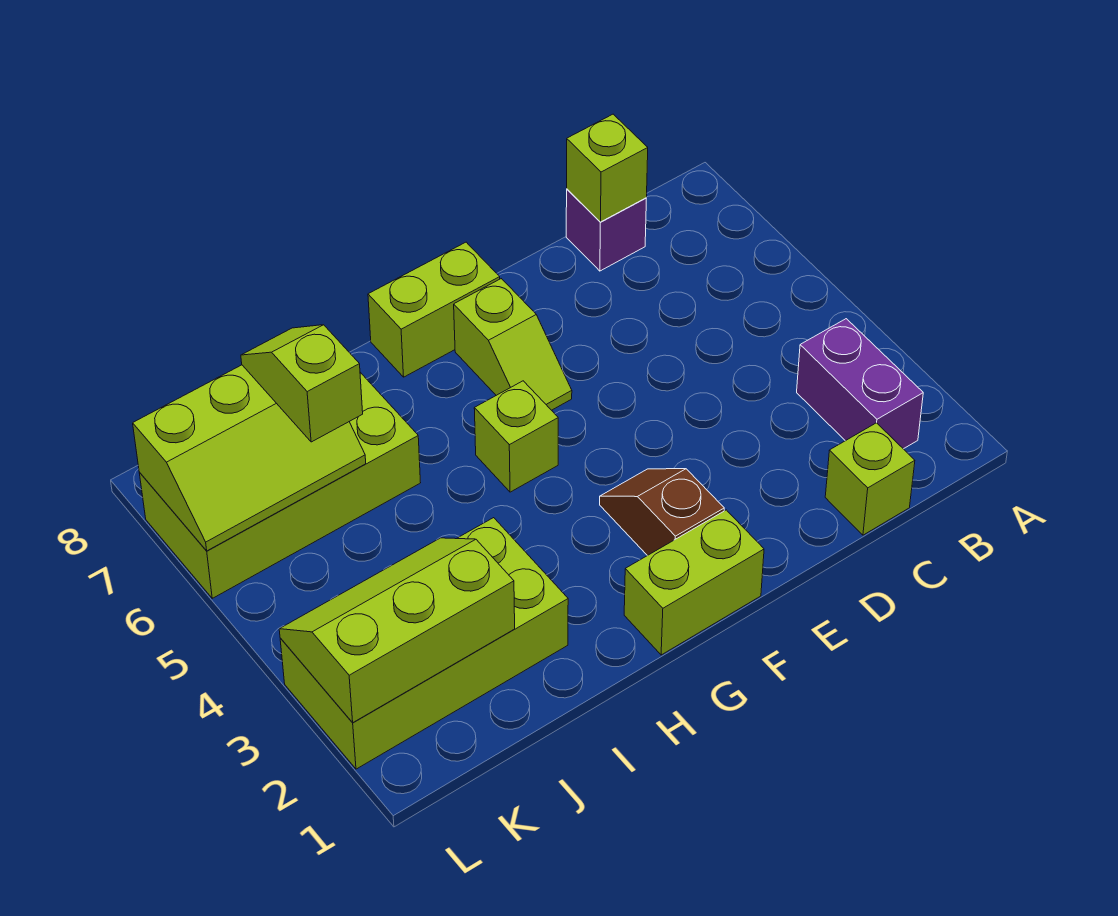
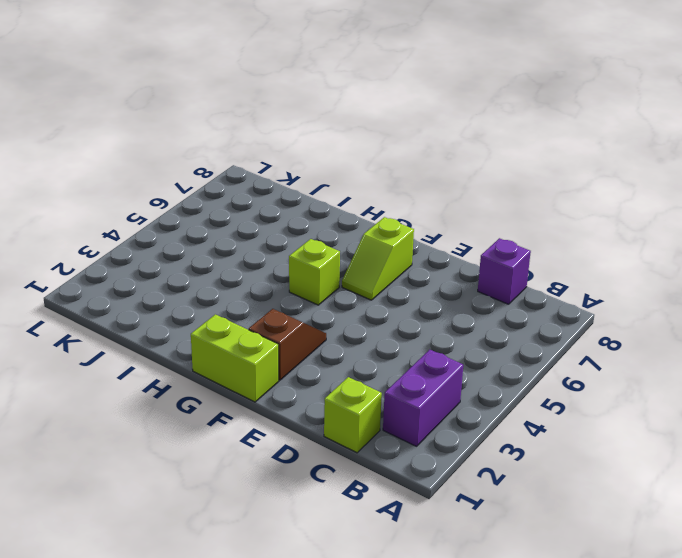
none -> lime brick F8:G8 level 1
none -> lime brick I2:L3 level 1
none -> lime brick I6:L7 level 1

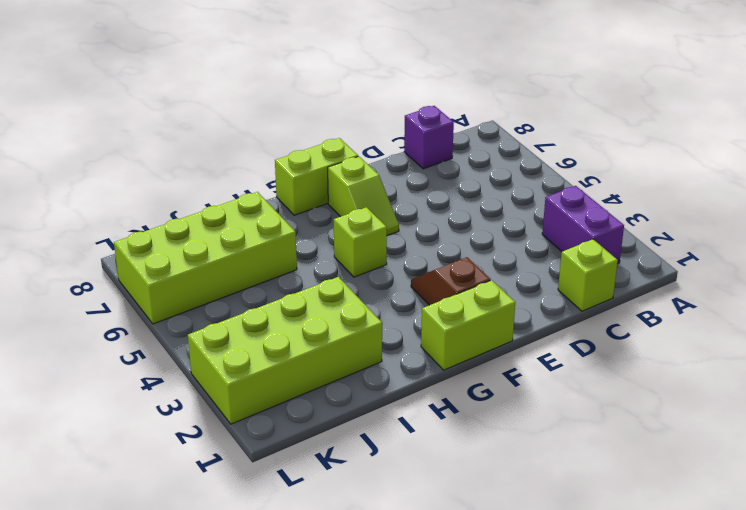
none -> lime brick C8 level 2
none -> lime slope J2:L3 level 2 top 2
none -> lime slope J6:L7 level 2 top 7

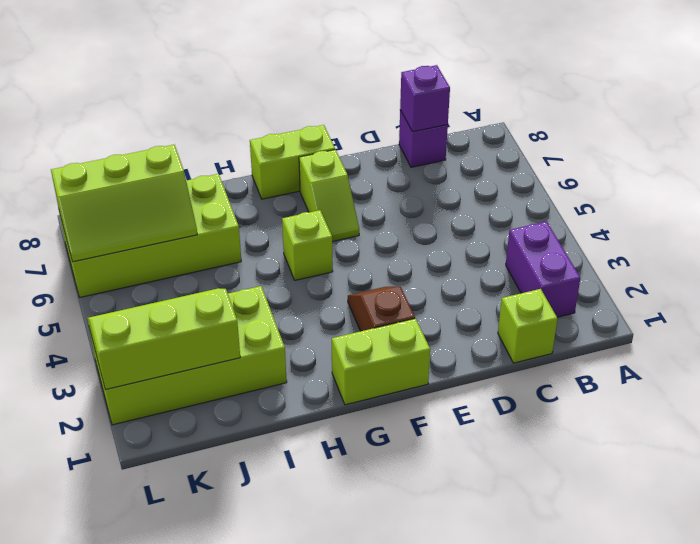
purple brick C8 level 2 -> lime brick C8 level 2
none -> lime slope J6:J7 level 3 top 6

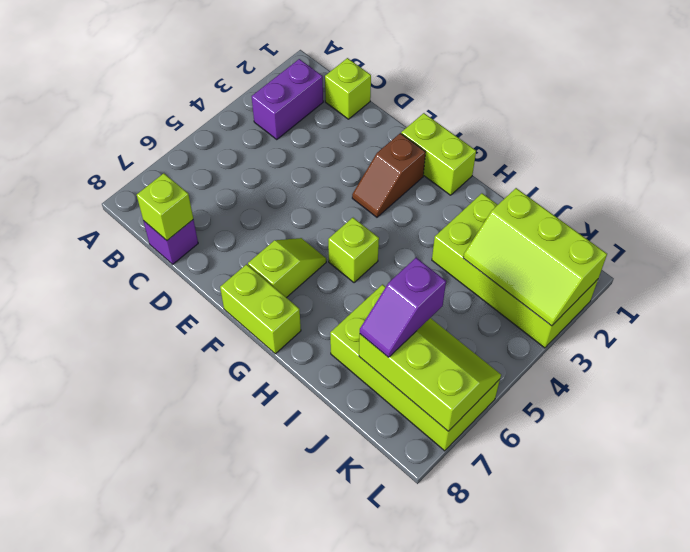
purple slope J6:J7 level 3 top 6 -> lime slope J6:J7 level 3 top 6

